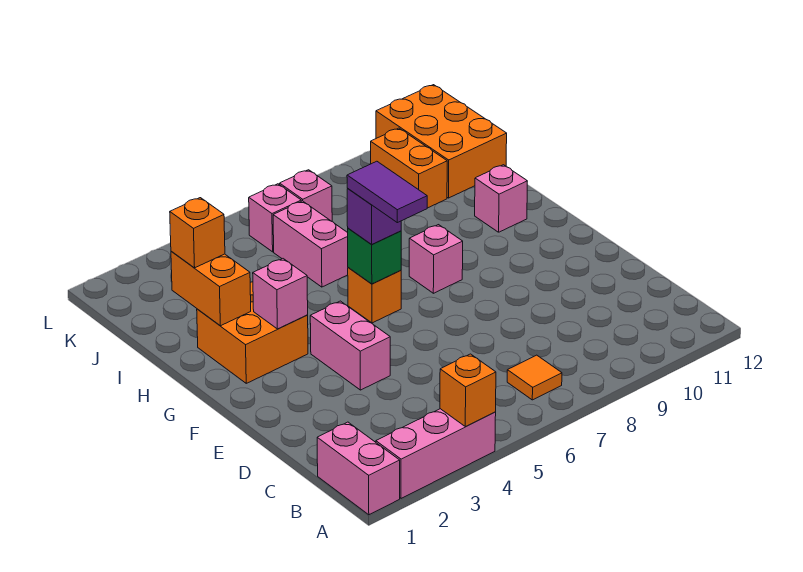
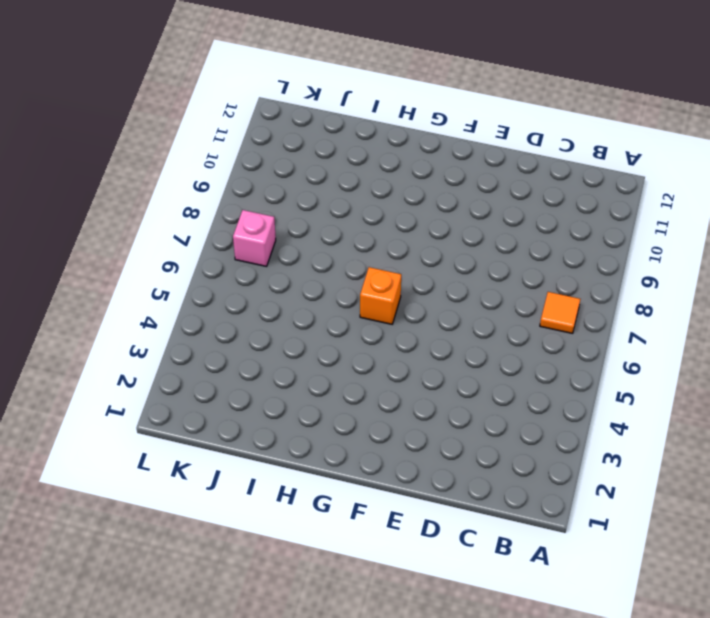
none -> pink brick A1:B1 level 1
none -> pink brick A2:A4 level 1
none -> pink brick E4:F4 level 1

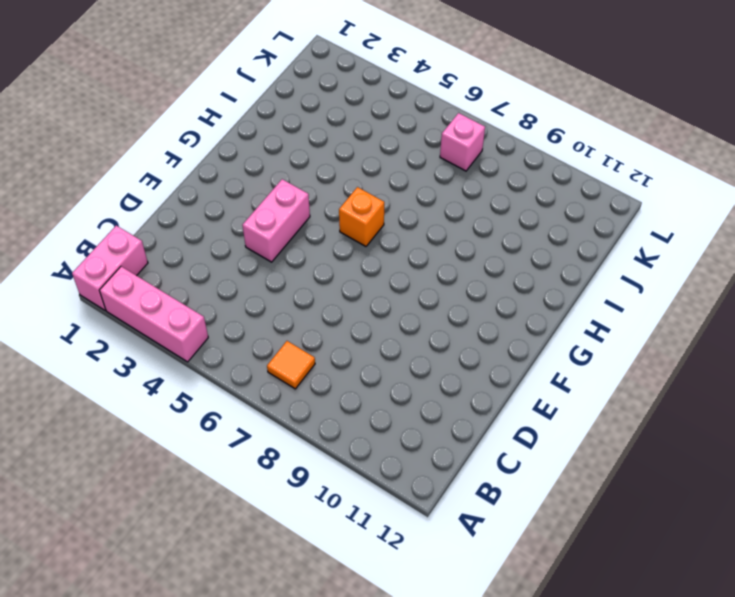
none -> orange brick G2:H3 level 1
none -> pink brick G8 level 1
none -> pink brick H11 level 1

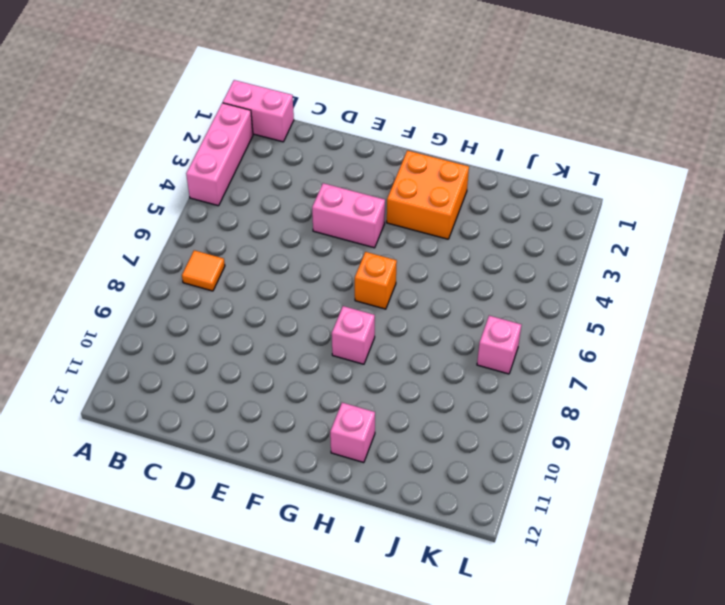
none -> pink brick I6:J6 level 1
none -> orange brick J10:K10 level 1
none -> orange brick J11:L12 level 1

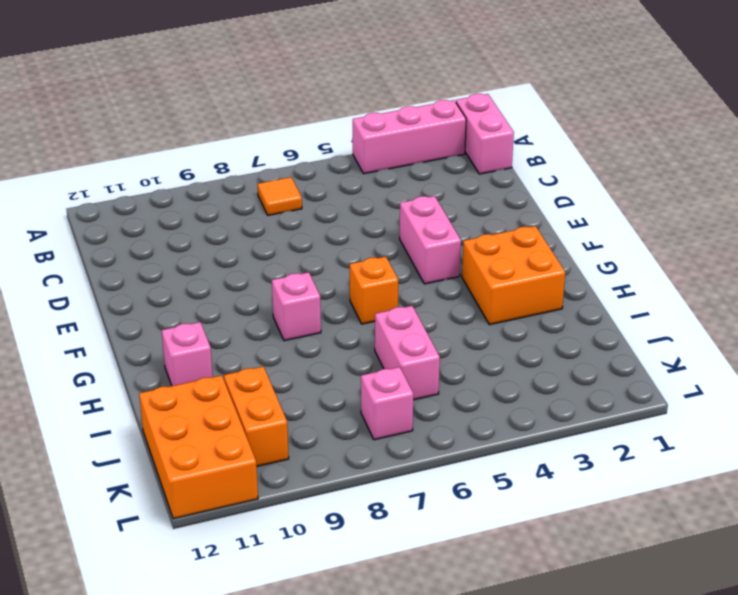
none -> pink brick K6 level 1
none -> orange brick A4 level 2
none -> pink brick G3 level 2

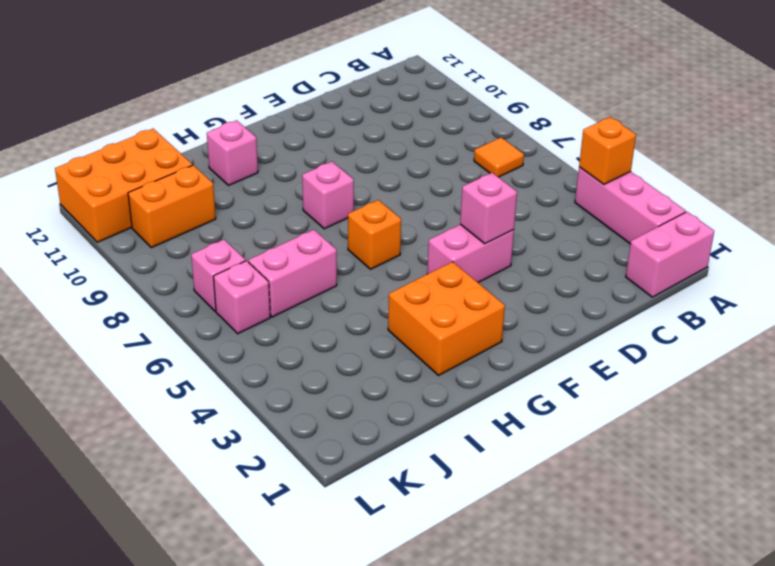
pink brick E4 level 2 -> pink brick G3 level 2
none -> green brick G6 level 2
none -> orange brick H2:I2 level 2
none -> purple brick G6 level 3

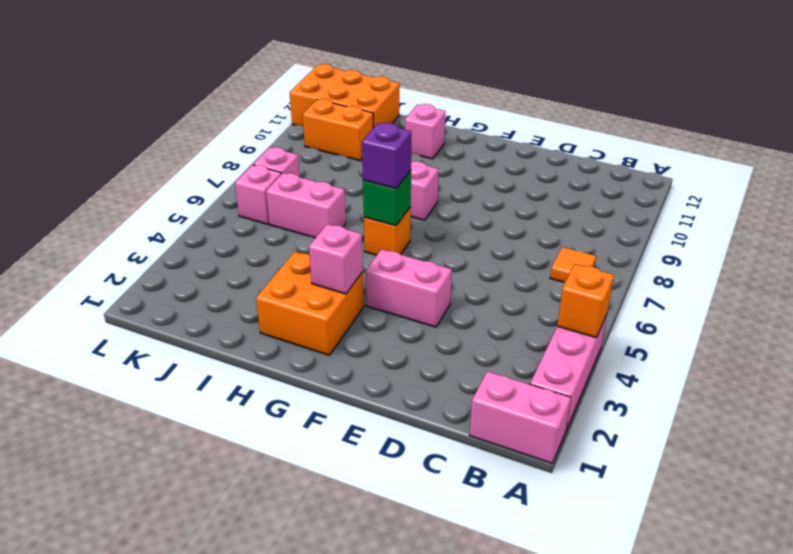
none -> orange brick H2:I2 level 2
none -> orange brick I2 level 3
none -> purple tile F6:G6 level 4

